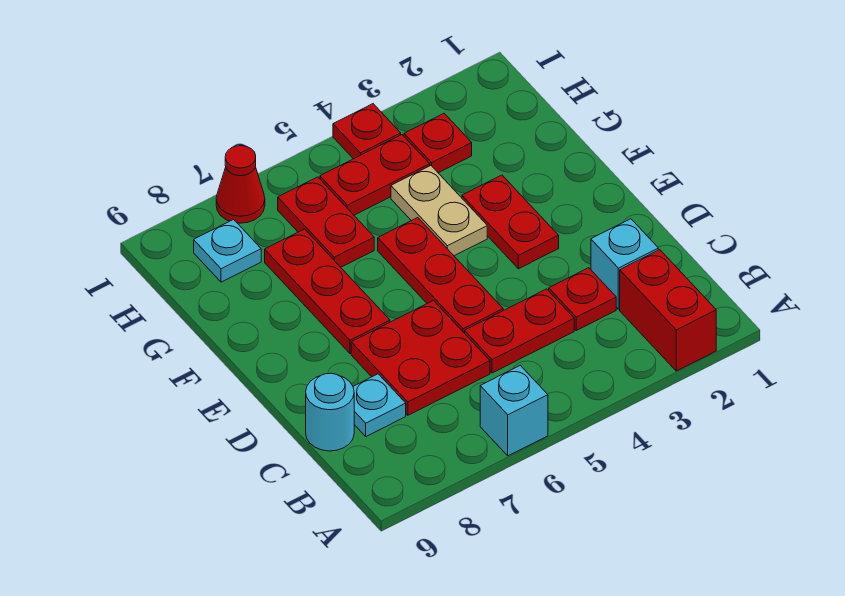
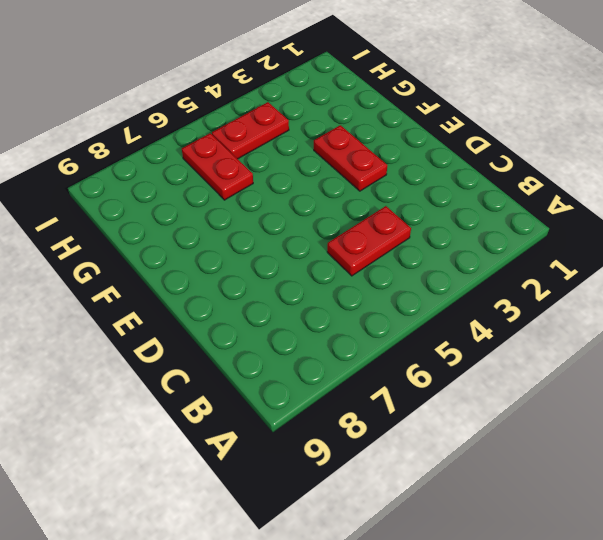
none -> red brick A2:B2 level 1
none -> cyan brick A6 level 1
none -> cyan brick C2 level 1

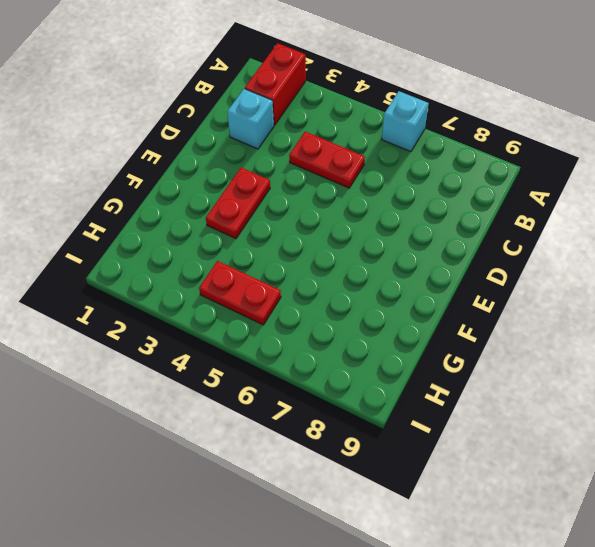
none -> red plate C3 level 1
none -> red plate C6:D7 level 1
none -> cyan plate C8 level 1

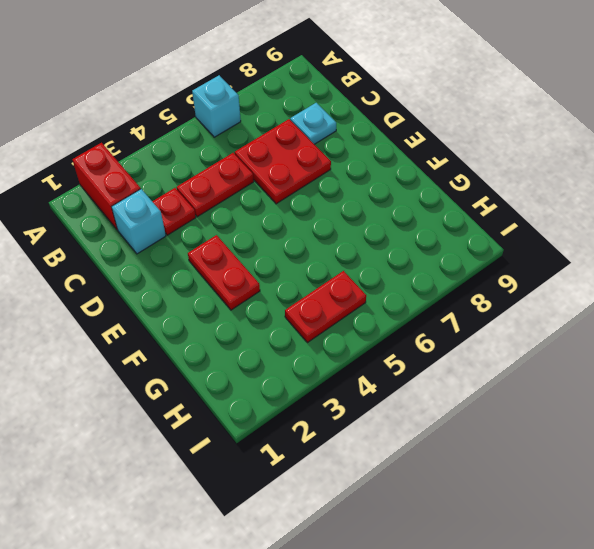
none -> cyan round brick C9 level 1
none -> red plate D5:F5 level 1
none -> red plate E7:G7 level 1

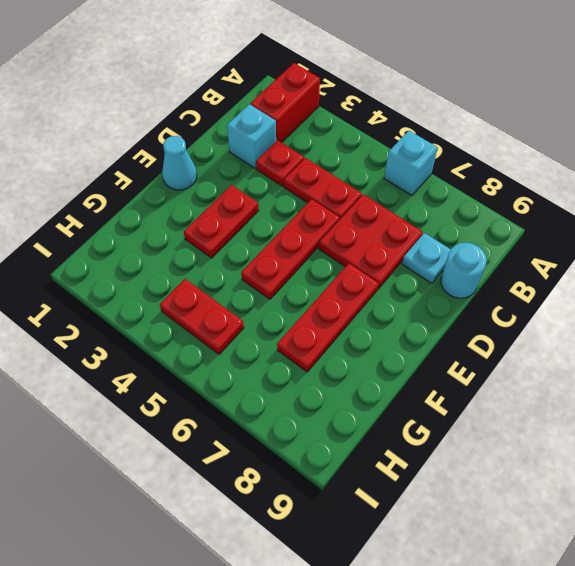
cyan cone E1 level 1 -> none
none -> tan plate F4:G4 level 1
none -> red plate G6:H6 level 1
none -> red plate H3 level 1

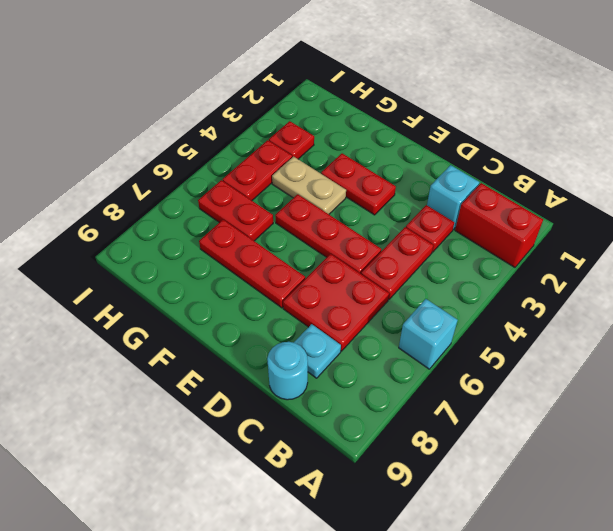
none -> cyan plate H8 level 1
none -> red plate I4 level 1
none -> red cone I7 level 1

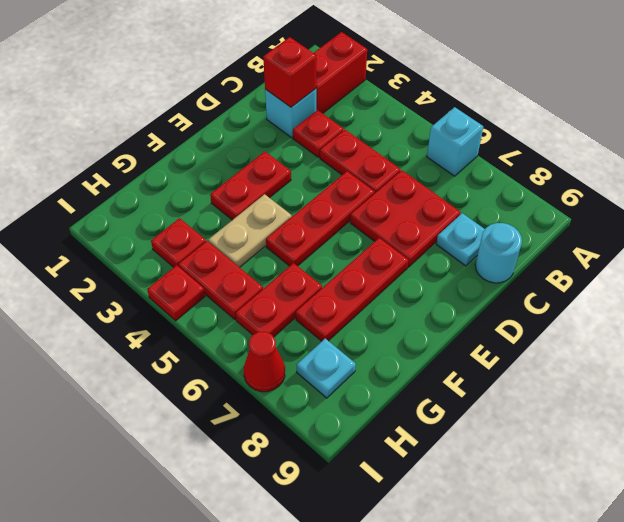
red brick C2 level 2 -> none

